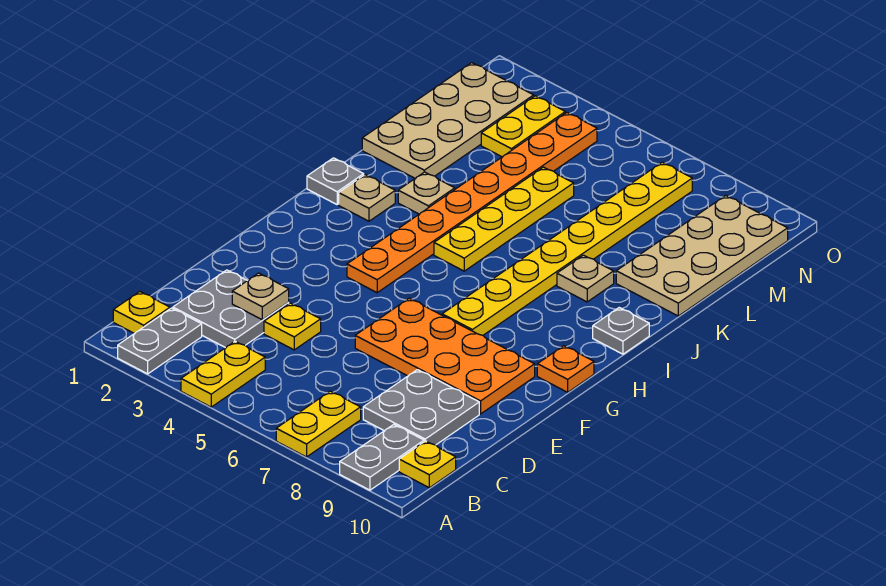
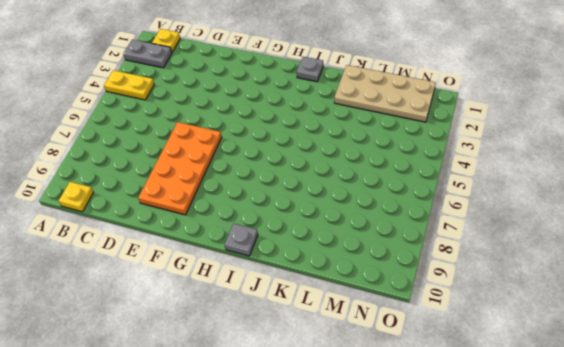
none -> yellow plate A7:B7 level 1
none -> grey plate A9:B9 level 1
none -> grey plate C2:D3 level 1

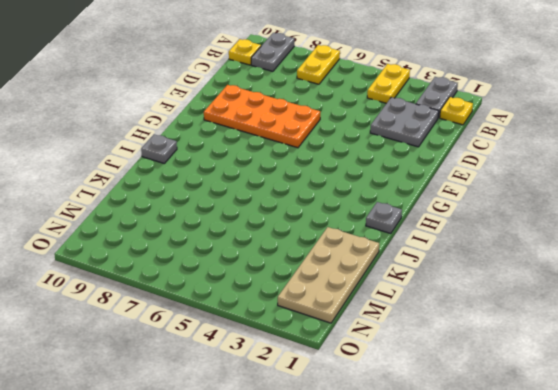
none -> grey plate C8:D9 level 1
none -> yellow plate D4 level 1
none -> orange plate G4:N4 level 1

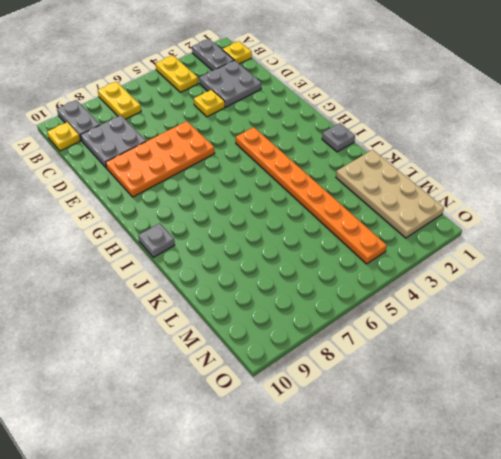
none -> yellow plate G7:N7 level 1
none -> orange plate G10 level 1
none -> tan plate I2 level 1

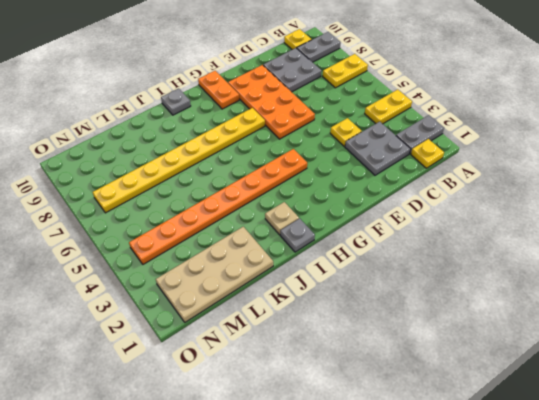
orange plate G9:G10 level 1 -> orange plate G10 level 1
none -> yellow plate I5:L5 level 1
none -> tan plate J3 level 1
none -> tan plate J8 level 1

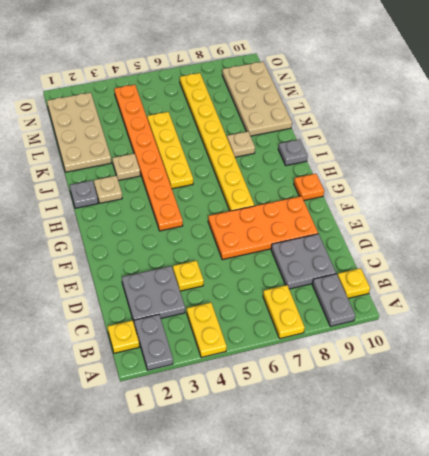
none -> yellow plate M3:N3 level 1
none -> tan plate D3 level 2

